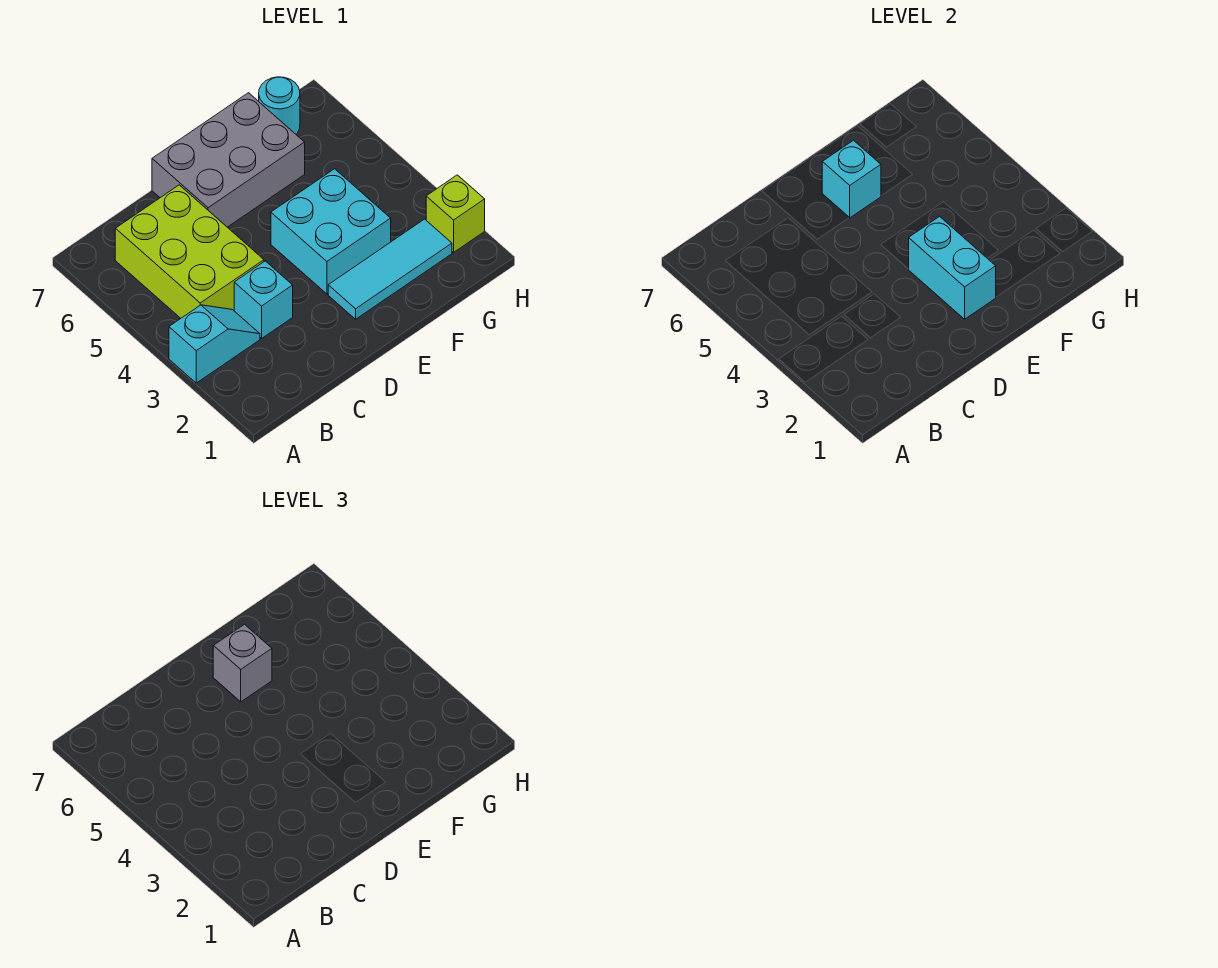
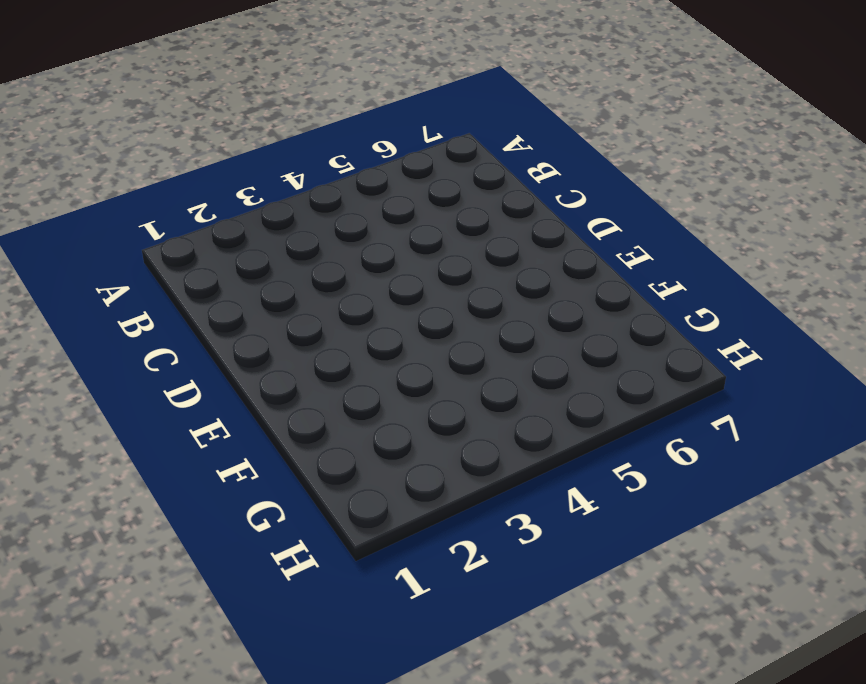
none -> cyan slope A3:B3 level 1 top A
none -> lime brick B4:C6 level 1

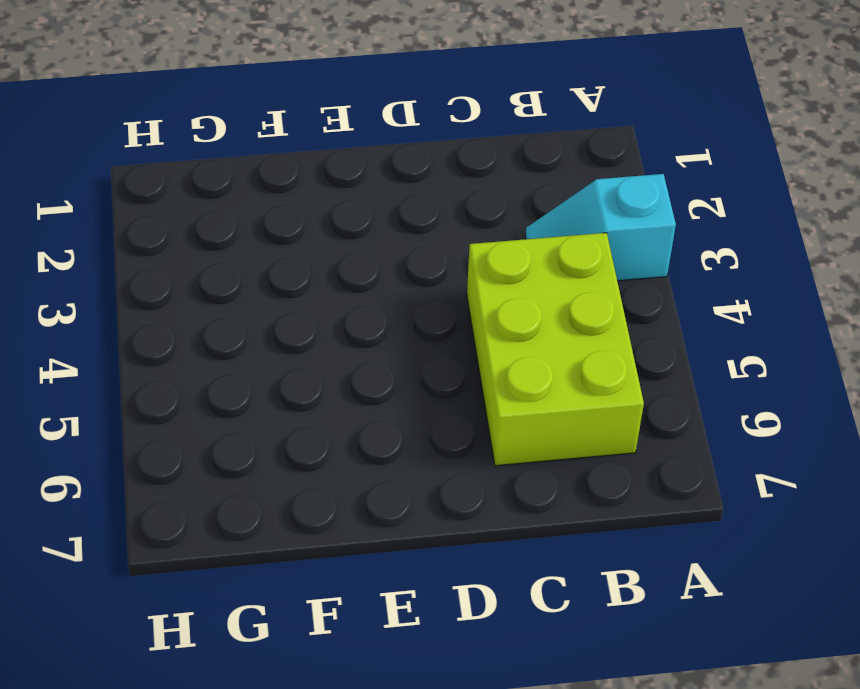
none -> cyan brick C3 level 1
none -> grey brick D6:F7 level 1

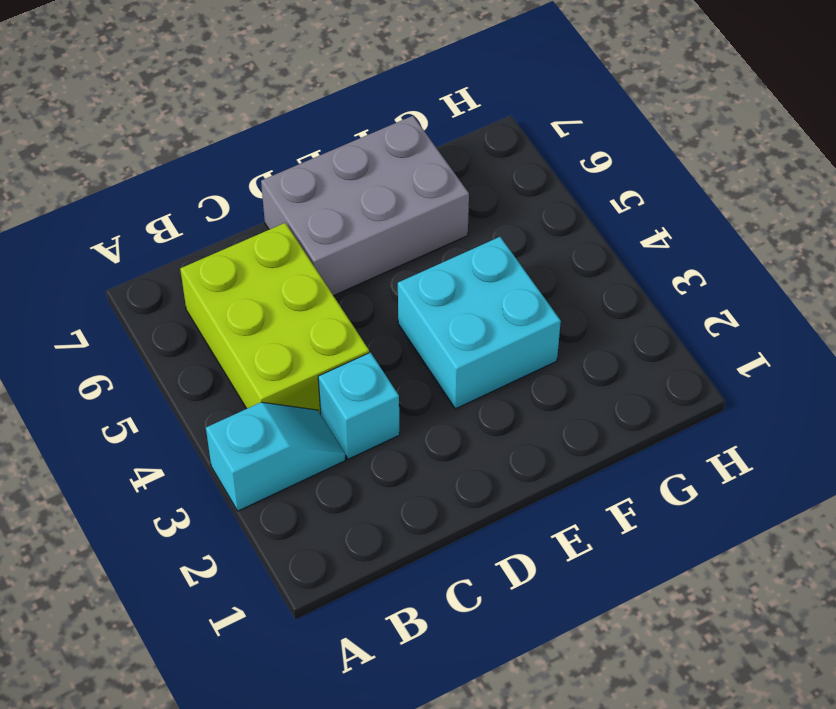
none -> cyan tile E2:G2 level 1
none -> cyan round brick G7 level 1

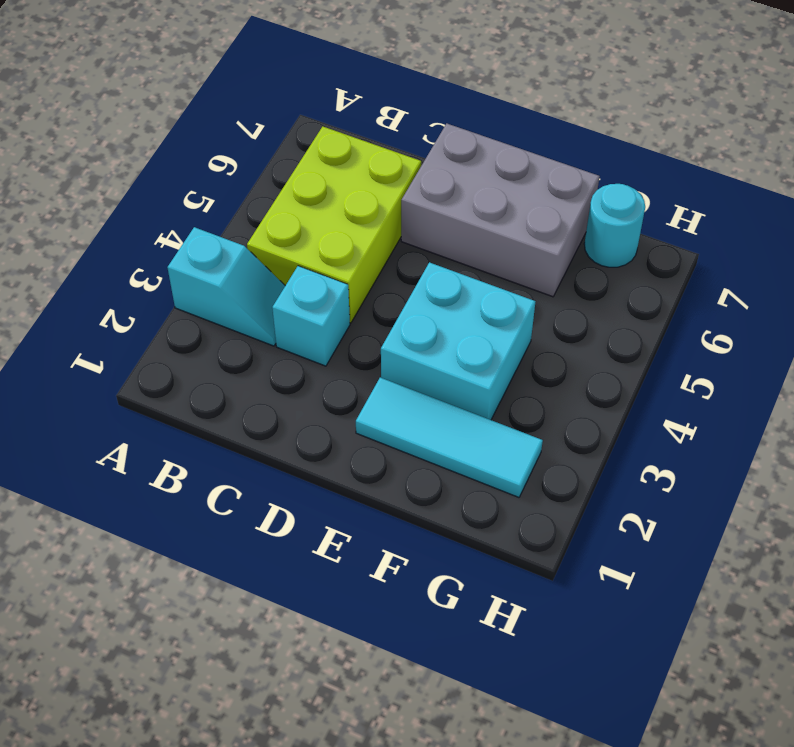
none -> lime brick H2 level 1
none -> cyan brick E2:E3 level 2

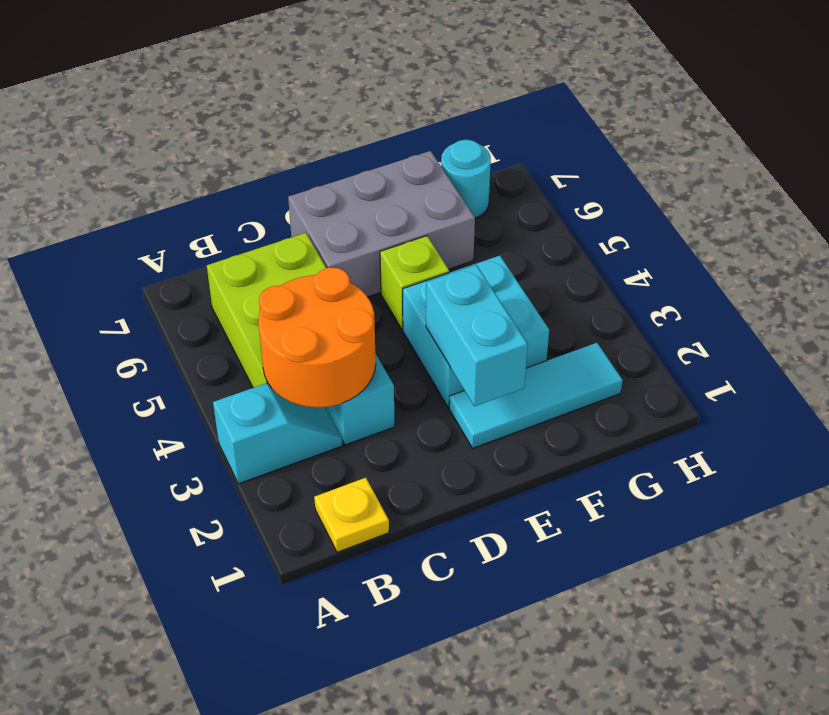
yellow plate B1 level 1 -> none
orange round brick B3:C4 level 2 -> none
lime brick E5 level 1 -> lime brick H2 level 1
none -> cyan brick E6 level 2
none -> grey brick E6 level 3

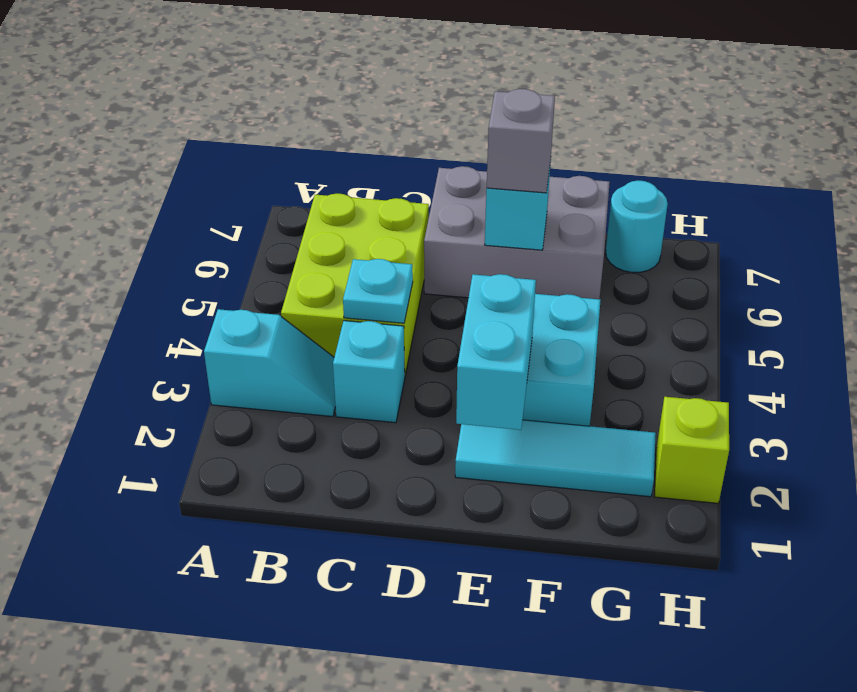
cyan plate C4 level 2 -> none

